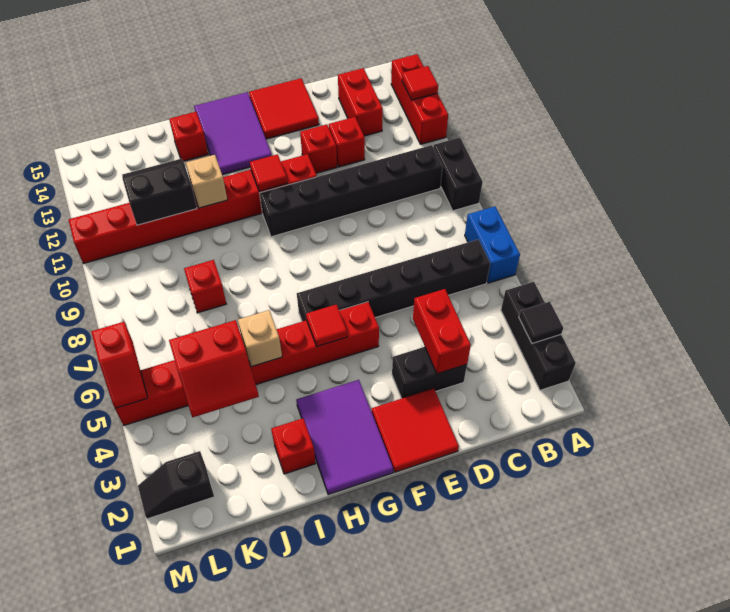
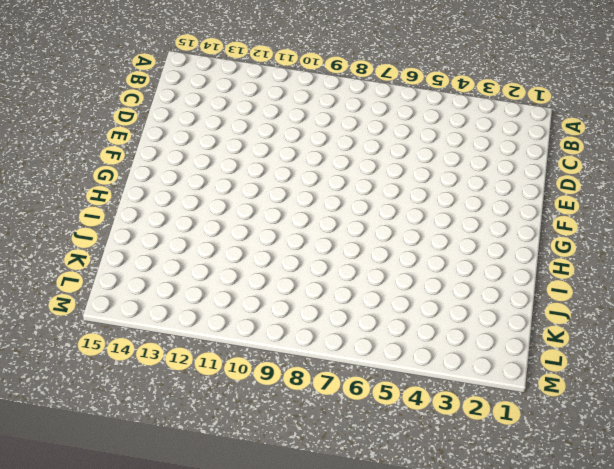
none -> black brick A2:A4 level 1
none -> blue brick A6:A7 level 1
none -> black brick A9:A10 level 1
none -> red brick A12:A14 level 1

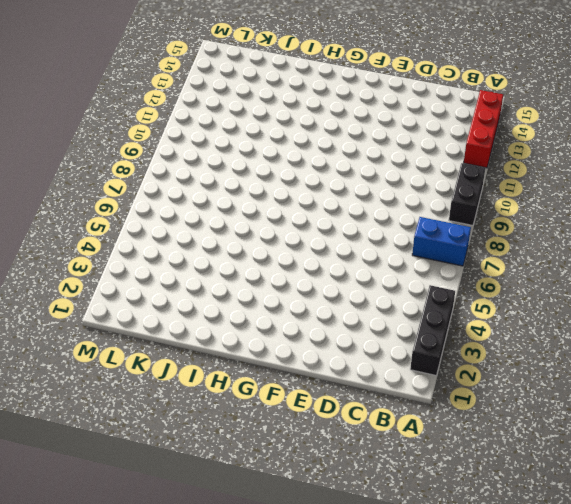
blue brick A7:B7 level 1 -> blue brick A6:A7 level 1
none -> black brick B6:G6 level 1
none -> black brick B10:G10 level 1
none -> red brick C13:C14 level 1
none -> black brick D3:E3 level 1

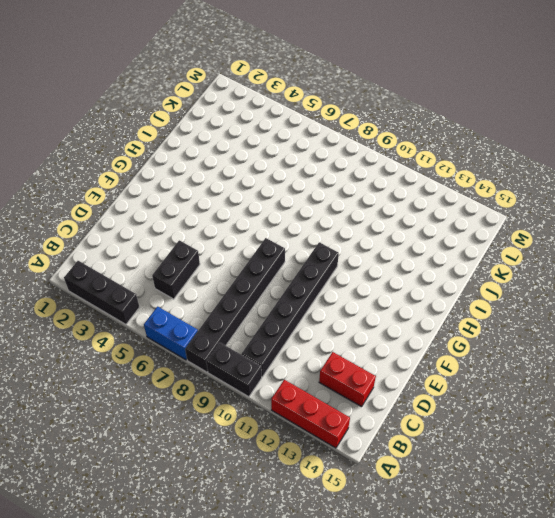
black brick A8:F8 level 1 -> black brick B6:G6 level 1
black brick C5:D5 level 1 -> black brick D3:E3 level 1
none -> red brick D12 level 1
none -> red tile E1:F2 level 1
none -> red brick E12 level 1
none -> red tile E14:F15 level 1

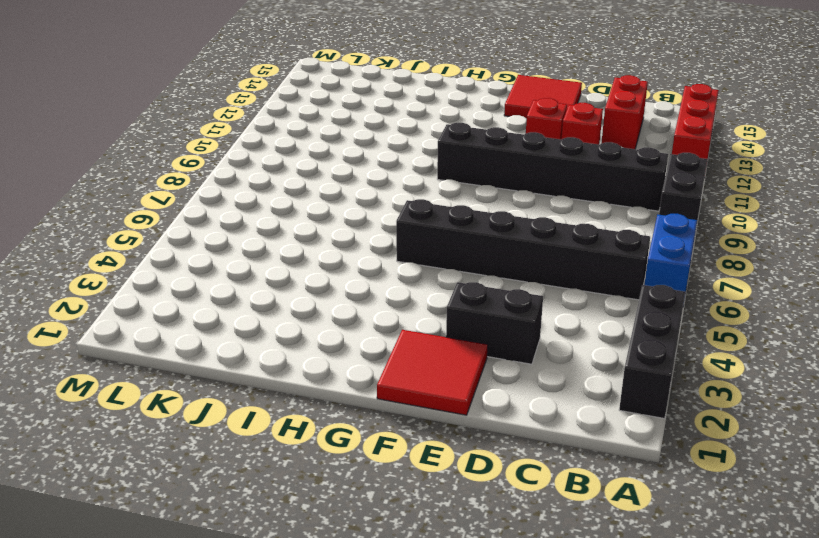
none -> red brick F5:M5 level 1
none -> red brick F11:M11 level 1
none -> purple tile G1:H3 level 1
none -> purple tile G13:H15 level 1

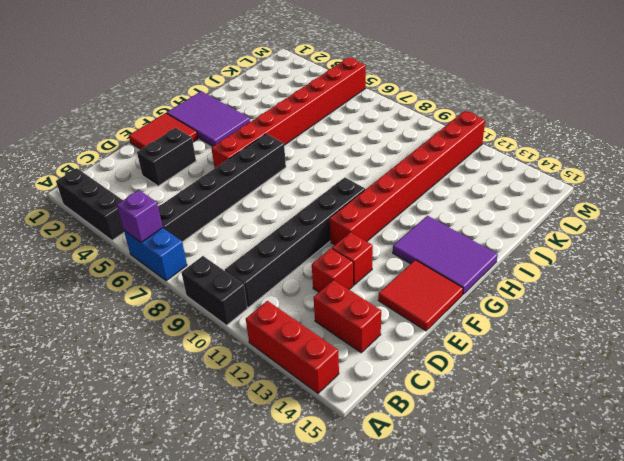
purple brick A6 level 2 -> none
none -> red brick I2 level 1
none -> red brick I14 level 1
none -> red brick J8 level 1
none -> black slope L2:M2 level 1 top L

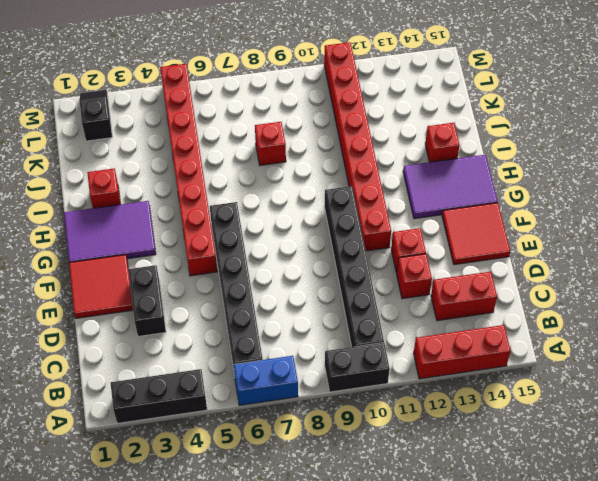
none -> black tile A3 level 2
none -> red tile A13 level 2
none -> red brick D3:D4 level 2
none -> red tile G5 level 2

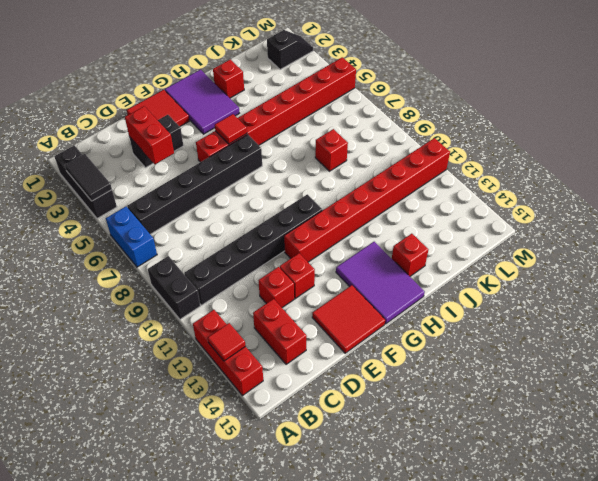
black tile A3:A4 level 2 -> black tile A3 level 2
none -> red tile G11 level 2
none -> tan brick I5 level 2
none -> tan brick I11 level 2
none -> red slope J4:K5 level 2 top 5

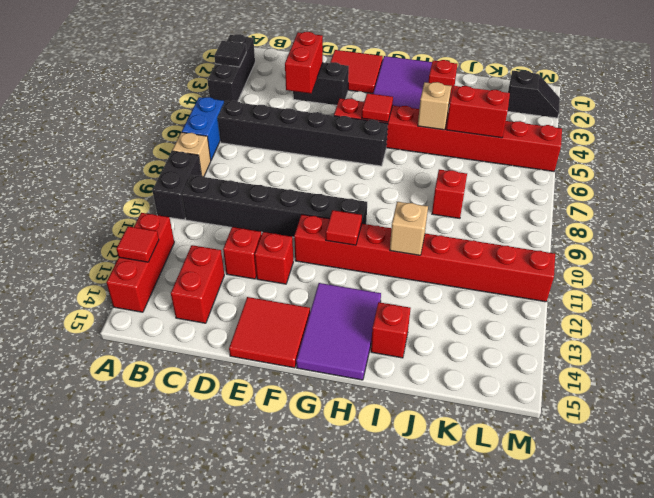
tan brick A8 level 1 -> none
none -> black slope J11:K12 level 2 top 11
none -> red slope M5:M6 level 2 top 6

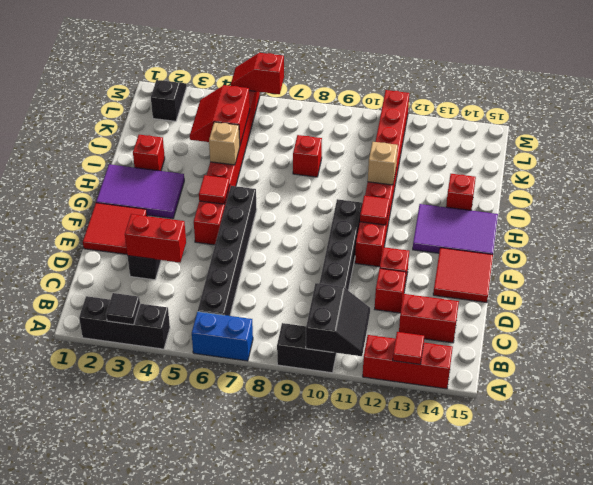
black slope A10:B11 level 2 top 10 -> black slope J11:K12 level 2 top 11

